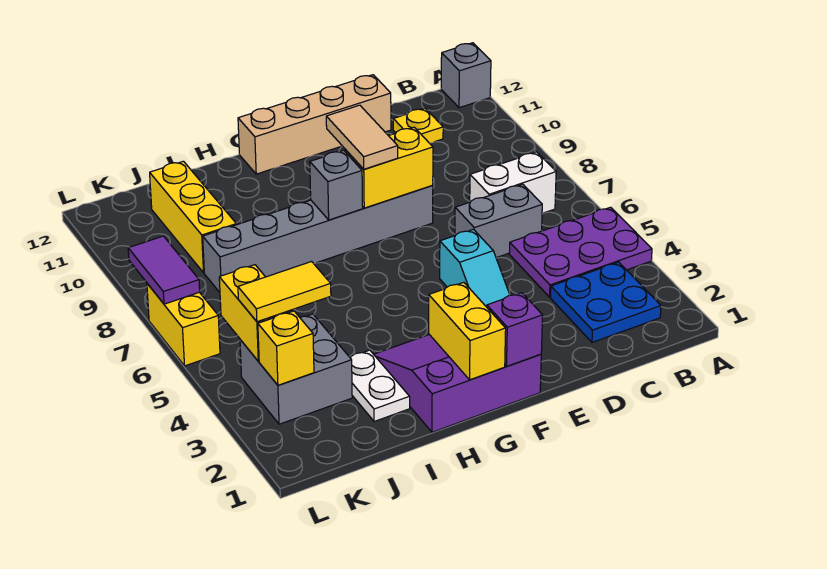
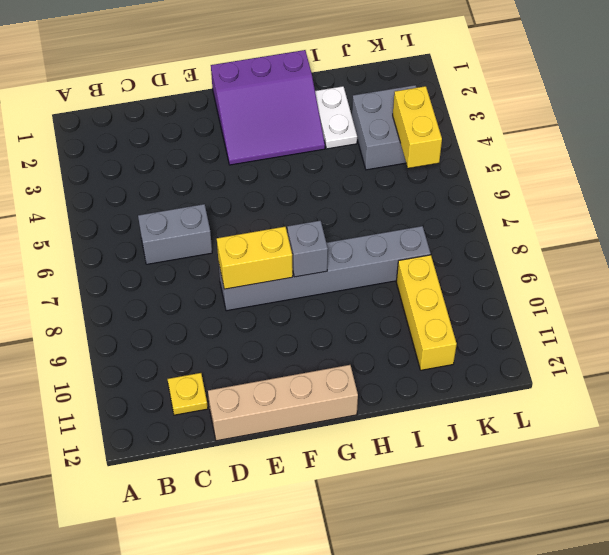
none -> purple plate A4:C5 level 1
none -> grey brick A12 level 1
none -> blue plate B2:C3 level 1

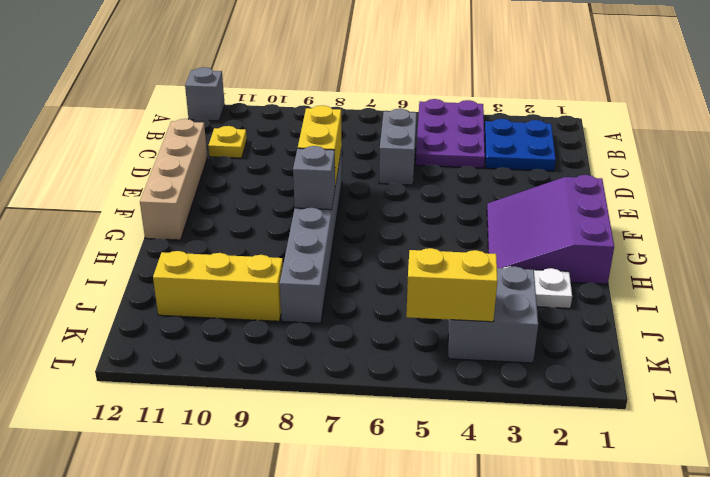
none -> white brick B7:C7 level 1
none -> cyan slope E4:E5 level 1 top 5
none -> yellow brick L6:L7 level 1

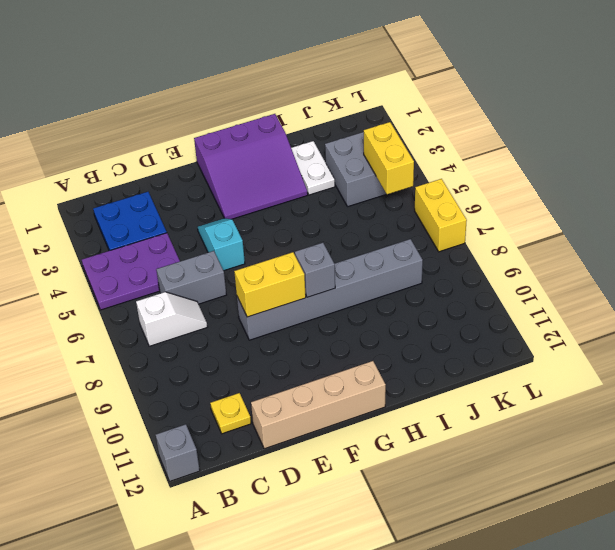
white slope B7:C7 level 1 top B -> white brick B7:C7 level 1
none -> yellow brick J9:J11 level 1
none -> purple brick F1 level 2
none -> yellow brick G1:G2 level 2

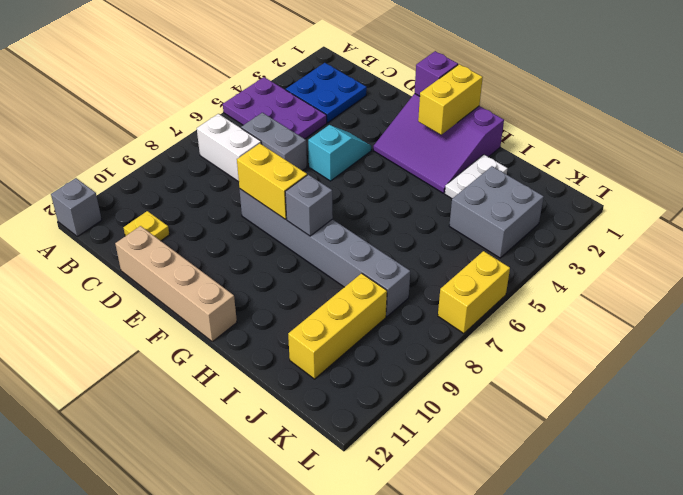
none -> yellow brick K3 level 2
none -> yellow brick K4:K5 level 2
none -> purple tile L7:L8 level 2

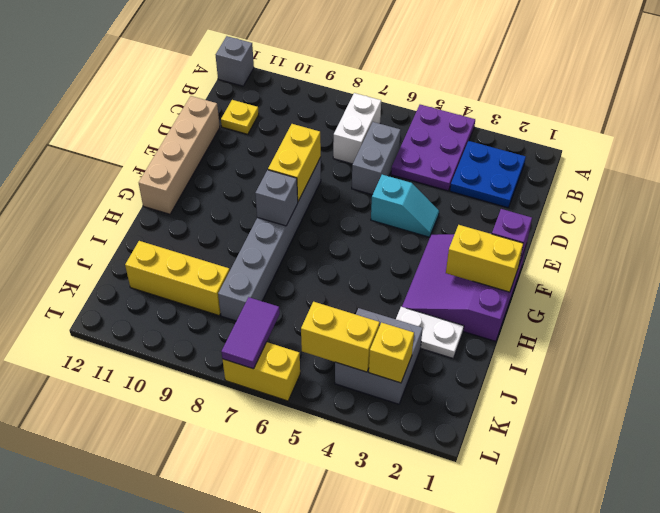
purple tile K7:L7 level 2 -> purple tile L7:L8 level 2
none -> tan tile F8:F9 level 3
none -> yellow tile J4:K4 level 3

